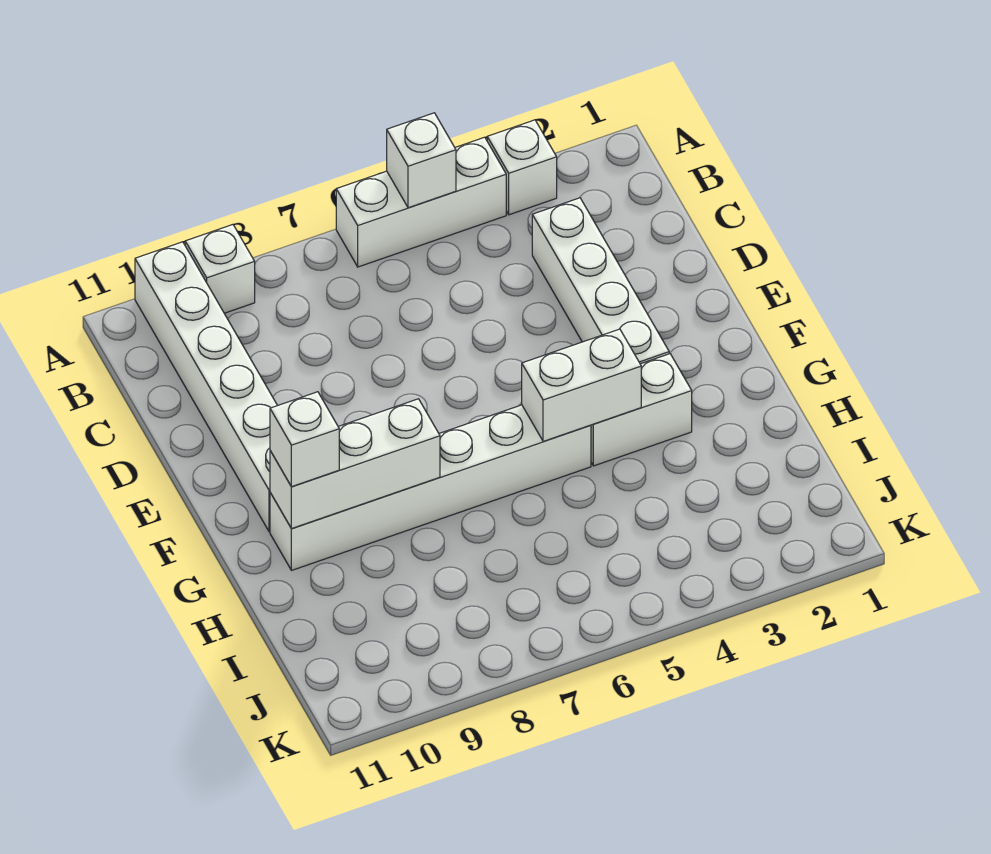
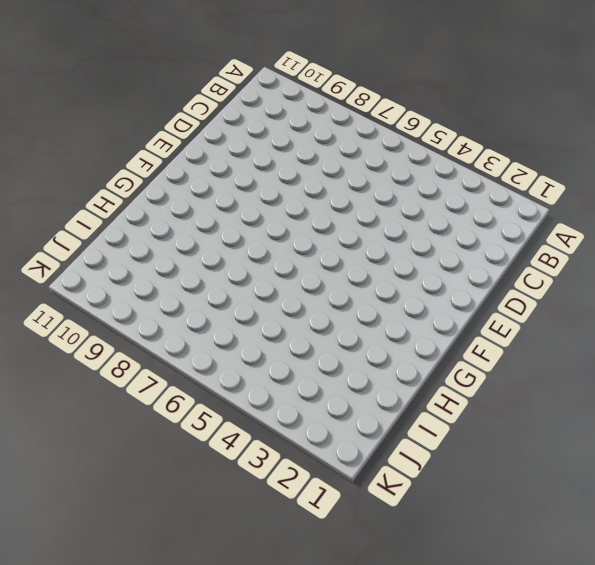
none -> white brick A3 level 1
none -> white brick A4:A6 level 1

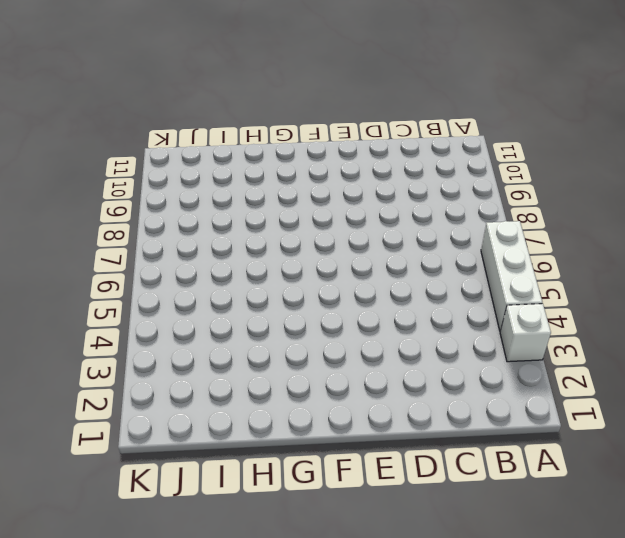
none -> white brick A9 level 1
none -> white brick A10:F10 level 1

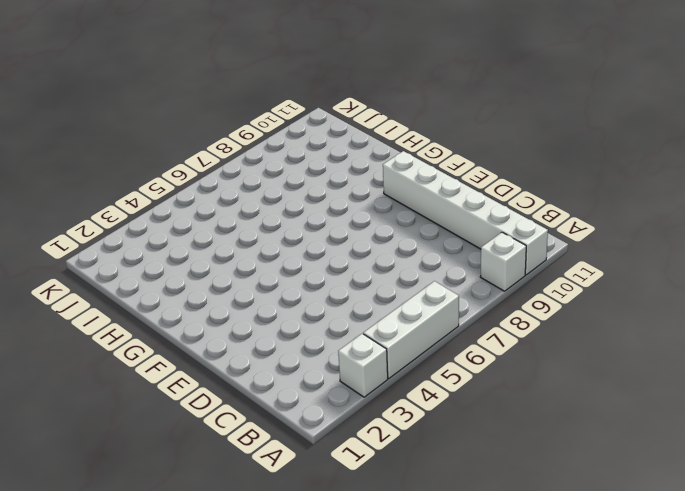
none -> white brick C3:F3 level 1
none -> white brick G3:G4 level 1

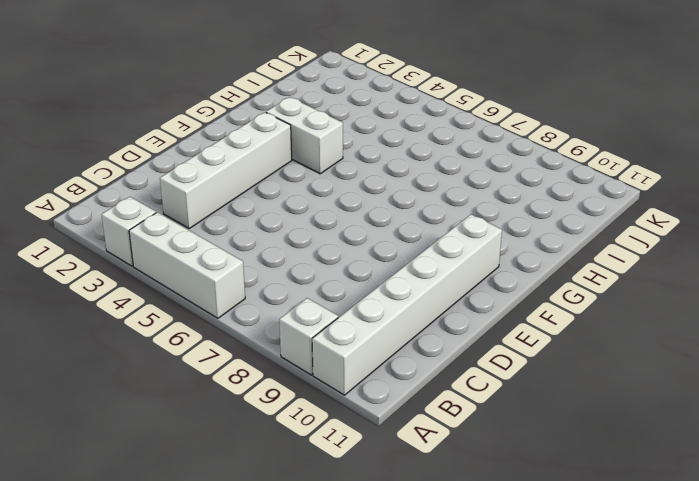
none -> white brick G5:G10 level 1
none -> white brick A5 level 2

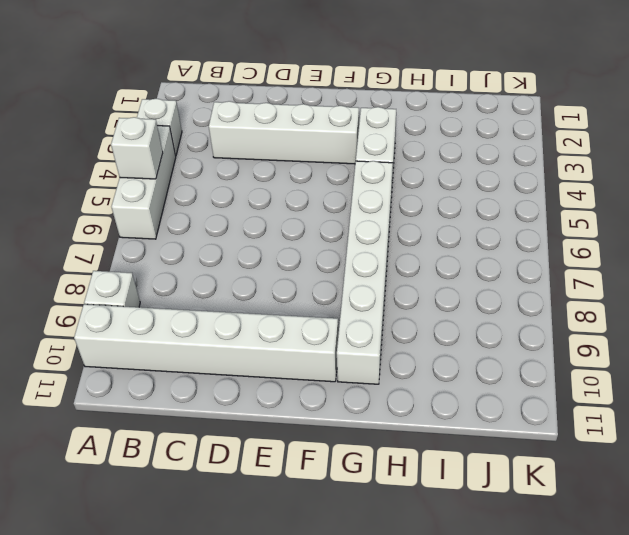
none -> white brick G4:G5 level 2
none -> white brick G8:G10 level 2

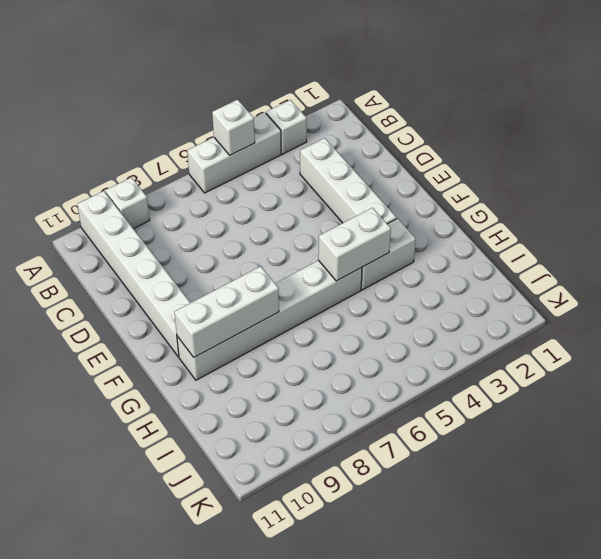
none -> white brick G10 level 3

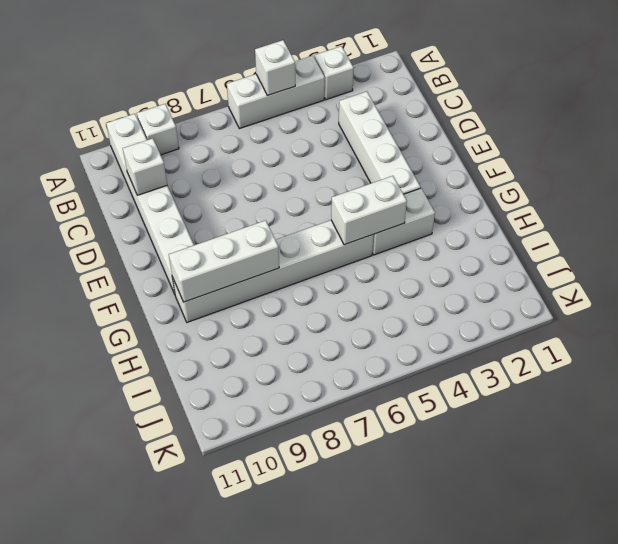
white brick C10 level 2 -> white brick G10 level 3

